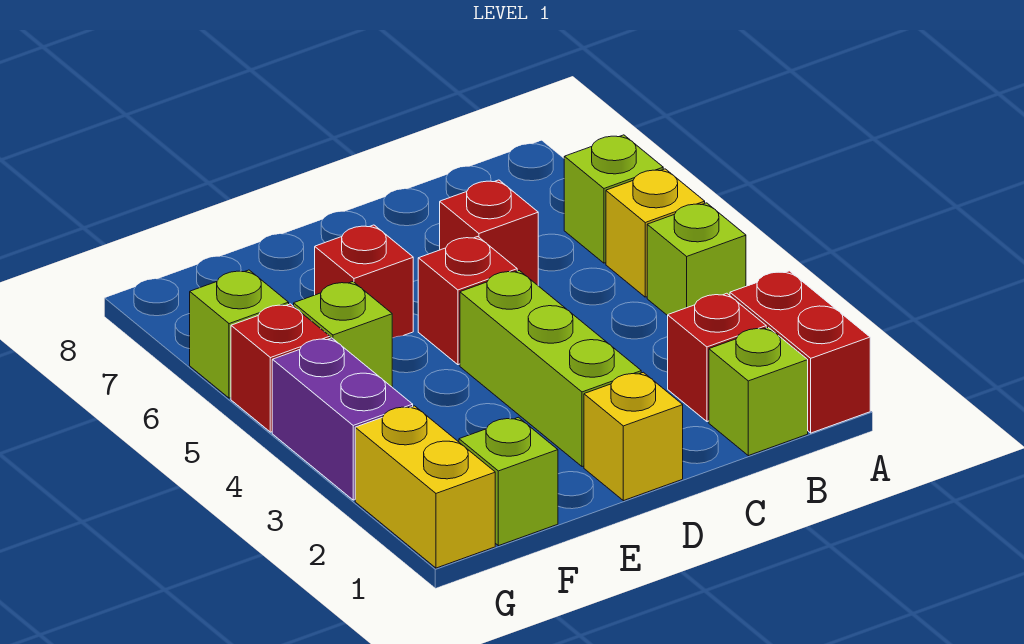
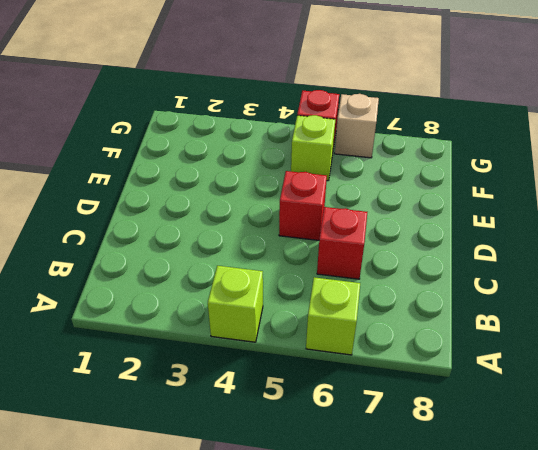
tan brick G6 level 1 -> lime brick G6 level 1
none -> red brick A1:A2 level 1
none -> yellow brick A5 level 1
none -> lime brick B1 level 1

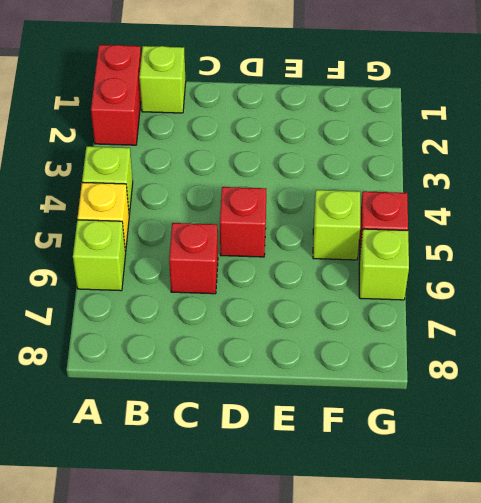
none -> red brick B2 level 1
none -> yellow brick D1 level 1
none -> lime brick D2:D4 level 1

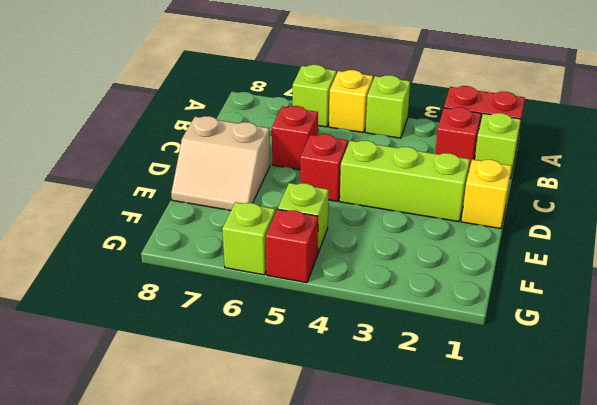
tan slope D7:E8 level 1 top D -> none
none -> red brick E6 level 1
none -> lime brick F1 level 1
none -> yellow brick G1:G2 level 1

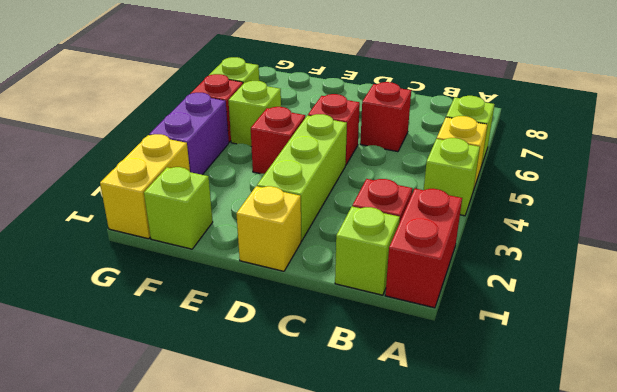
red brick E4 level 1 -> red brick E6 level 1

